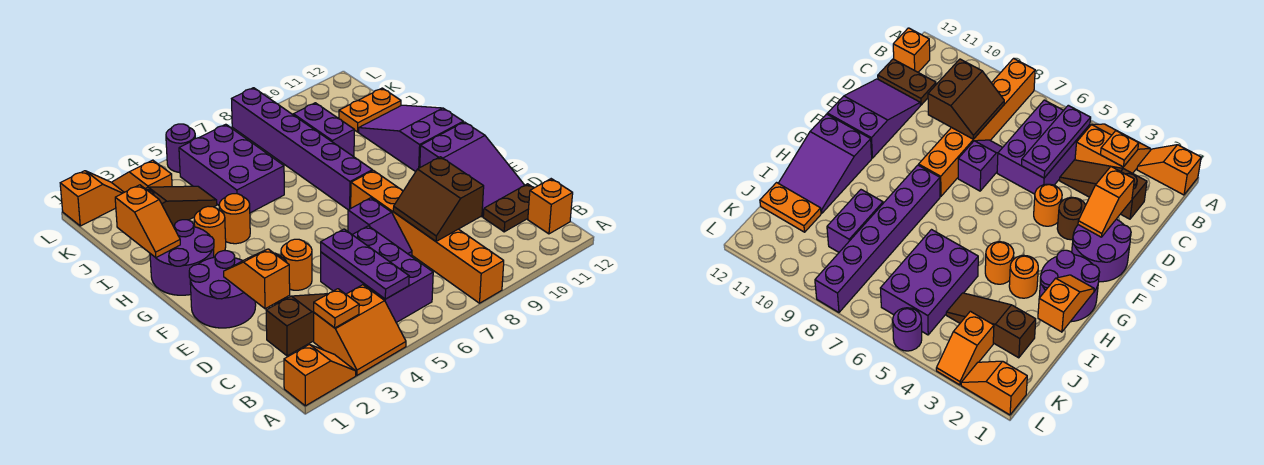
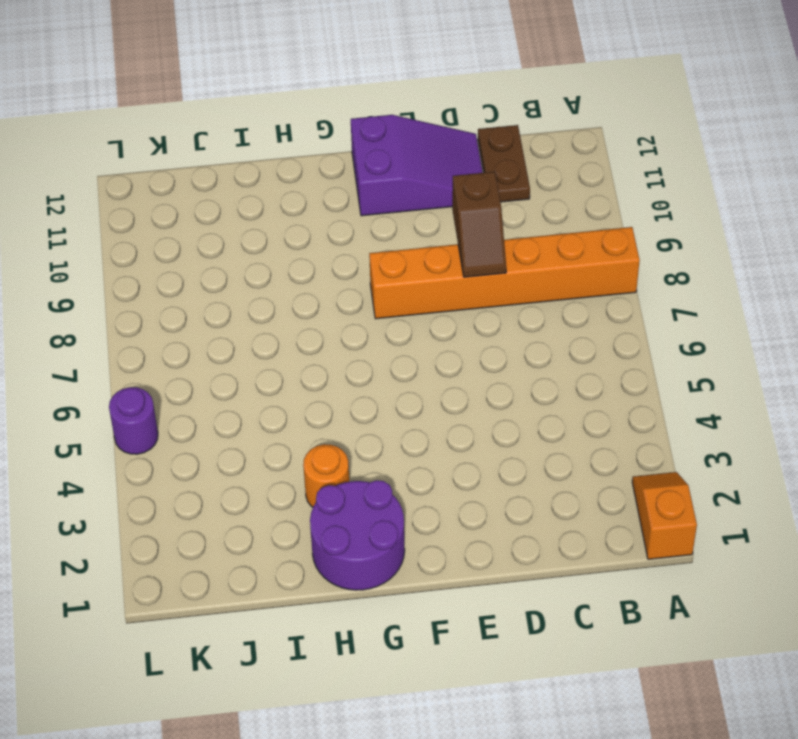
brown slope D8:D9 level 2 top 9 -> brown slope C8:D9 level 2 top 9
none -> orange slope A3:B4 level 1 top B
none -> purple brick B5:D6 level 1
none -> orange brick B12 level 1

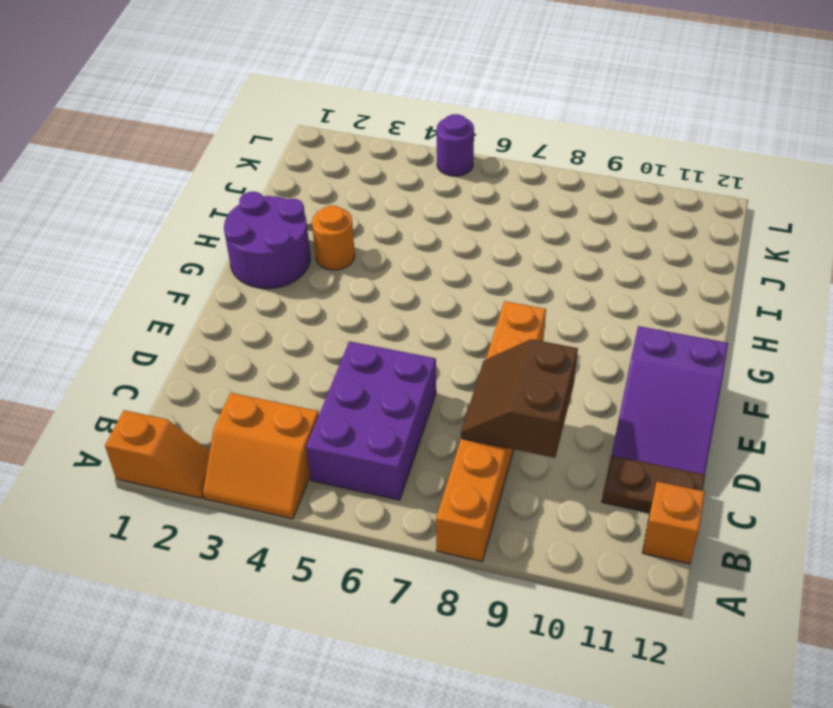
none -> brown slope C2:C4 level 1 top 2
none -> purple slope D7:E7 level 1 top E
none -> purple round brick E1:F2 level 1

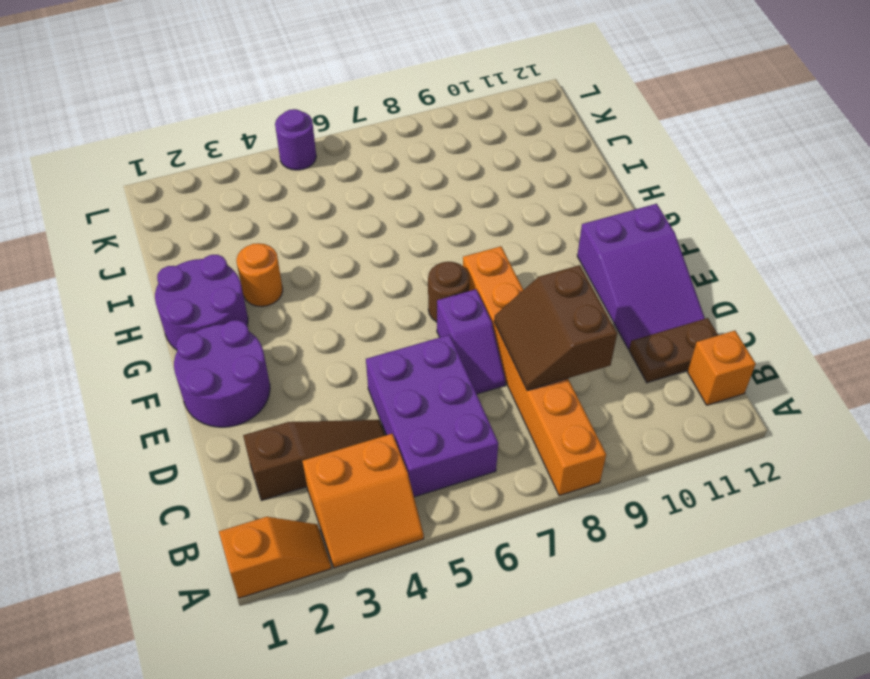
brown round brick F7 level 1 -> brown round brick E3 level 1
none -> orange round brick E4 level 1
none -> purple brick G8:L8 level 1
none -> purple slope G11:I12 level 1 top G

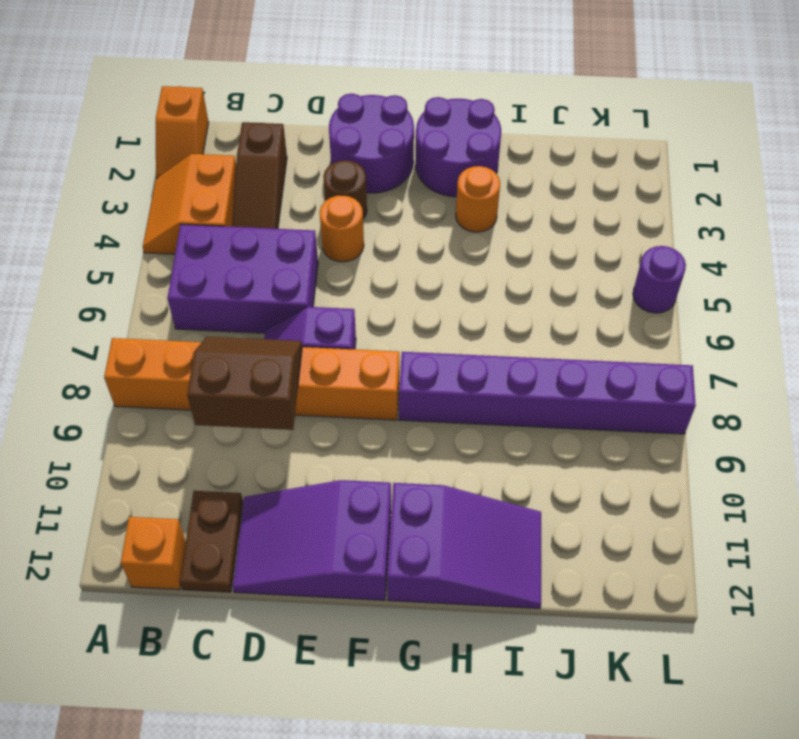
none -> orange round brick H4 level 1
none -> purple brick I5:K6 level 1
none -> purple brick I9:J9 level 1

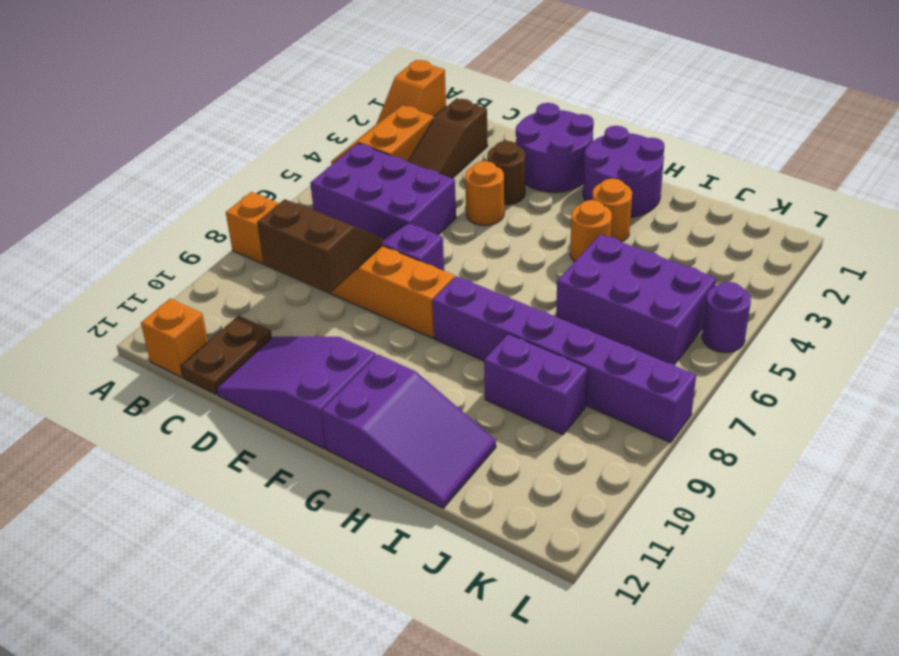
none -> brown slope J2:J4 level 1 top 2
none -> orange plate J11:J12 level 1
none -> orange slope K3:L3 level 1 top K

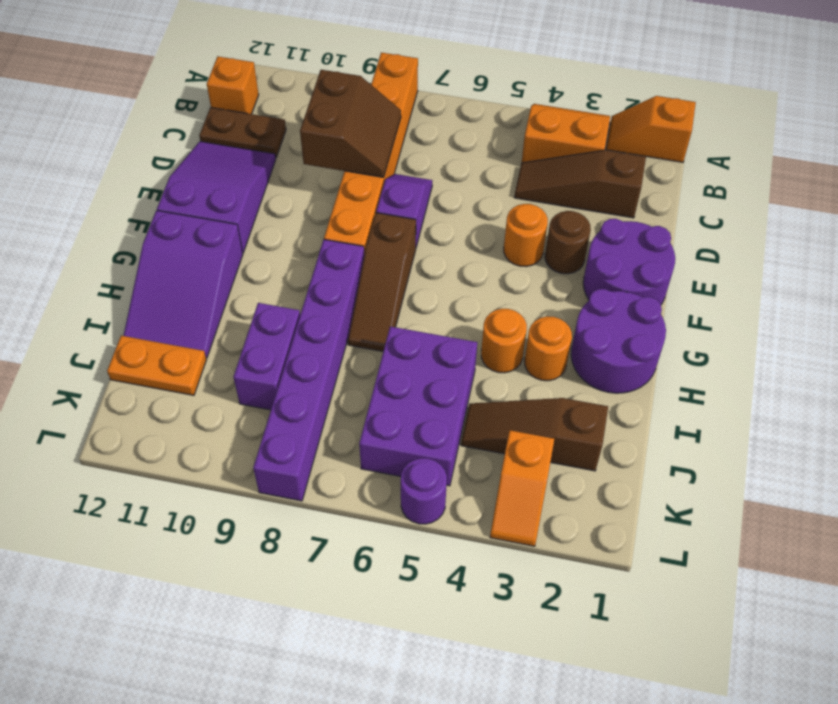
brown slope F7:H7 level 1 top F -> none
none -> purple brick B5:D6 level 1
none -> orange slope L1:L2 level 1 top 1
none -> orange plate B3 level 2

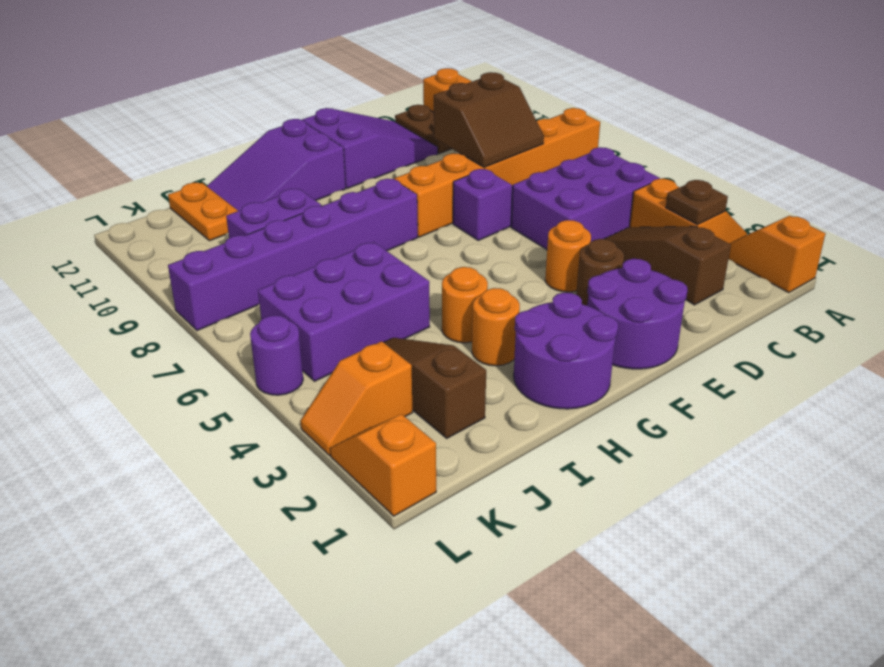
brown plate B3 level 2 -> orange plate B3 level 2
none -> purple plate B5:D5 level 2
none -> orange slope D2:E2 level 2 top D
none -> orange slope H1:I1 level 2 top I

